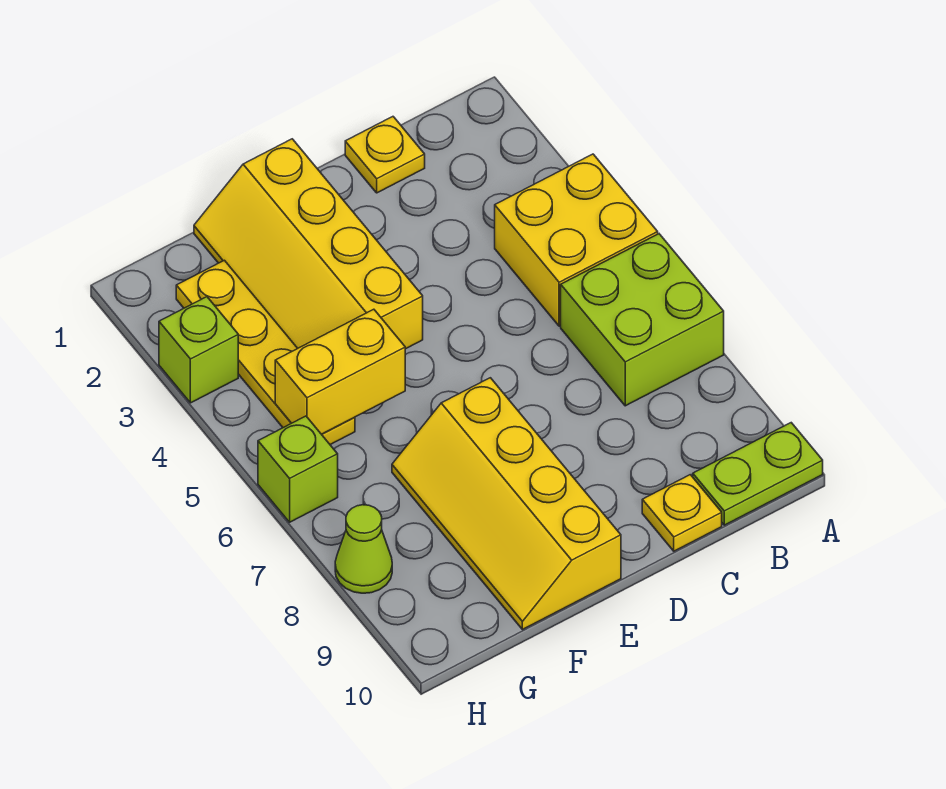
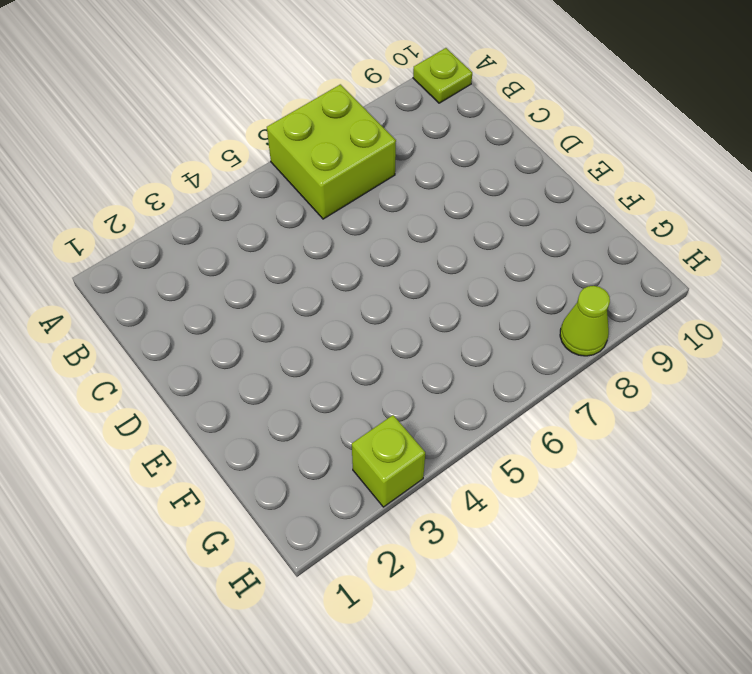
lime plate A10 level 1 -> lime plate A10:B10 level 1
none -> yellow brick A4:B5 level 1
none -> yellow plate C1 level 1
none -> yellow plate C10 level 1

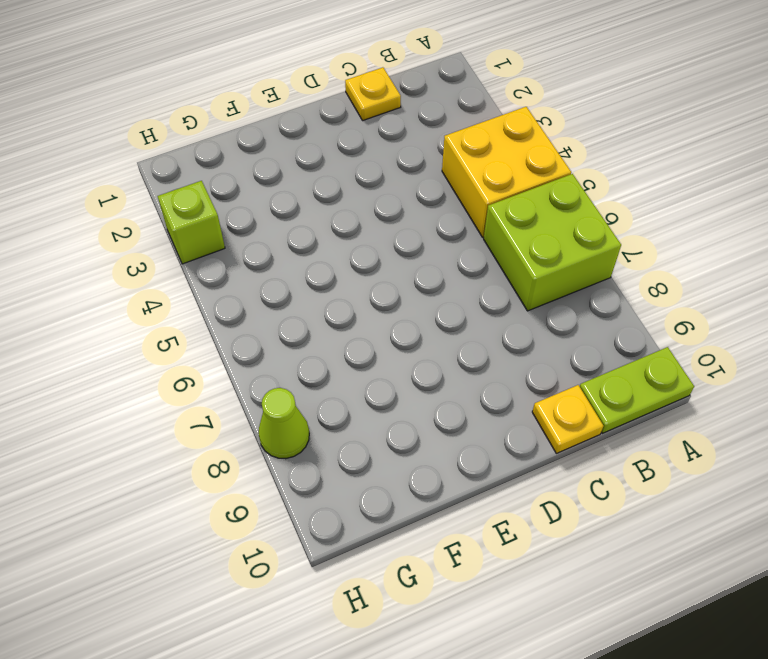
none -> yellow slope E1:F4 level 1 top E
none -> yellow slope E7:F10 level 1 top E
none -> yellow plate G2:G5 level 1

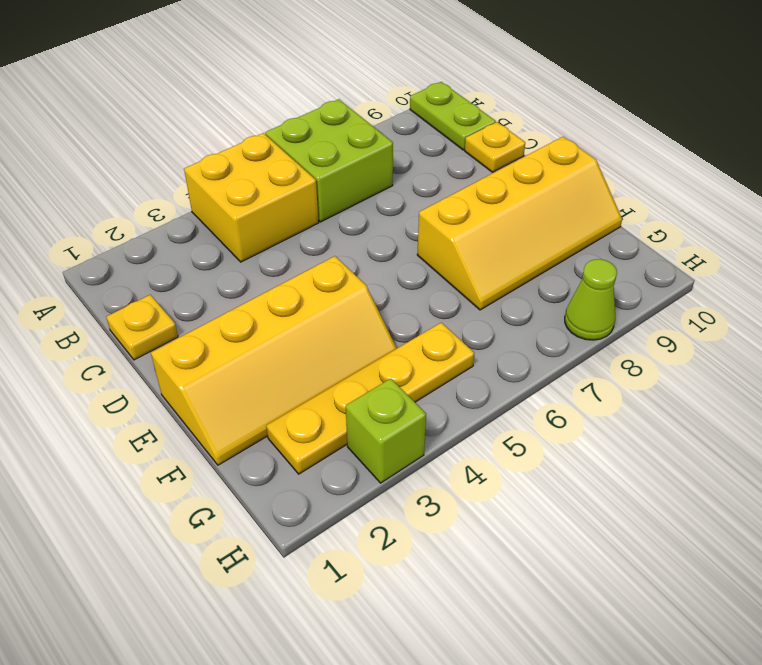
none -> lime brick H6 level 1
none -> yellow brick F5:G5 level 2

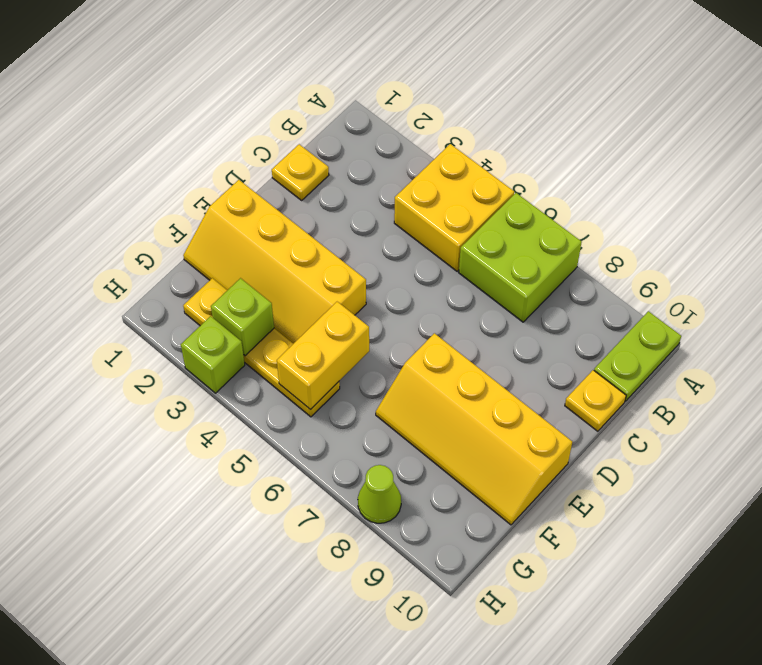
lime brick G3 level 2 -> lime brick H6 level 1

